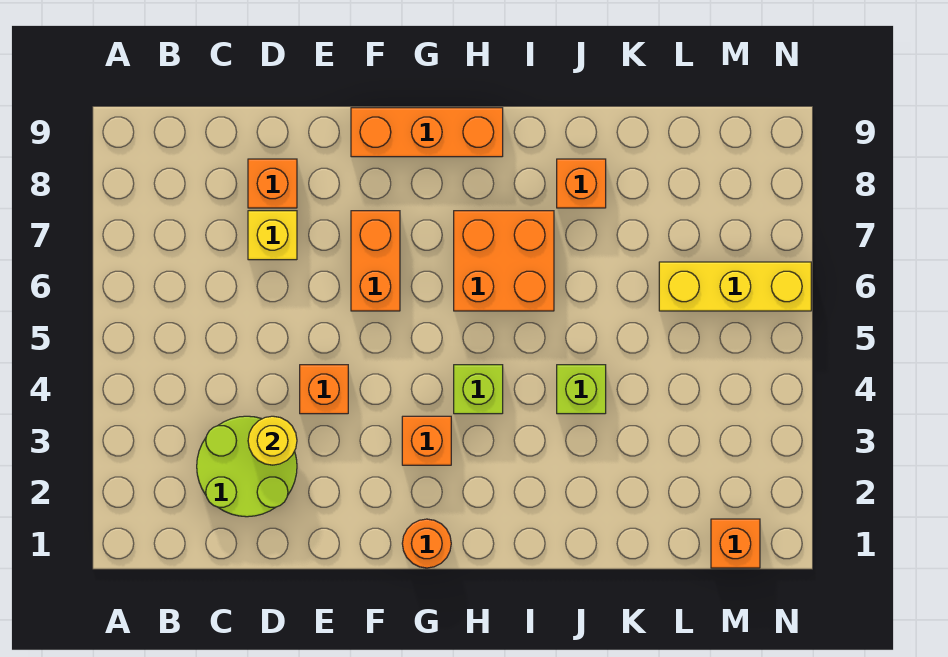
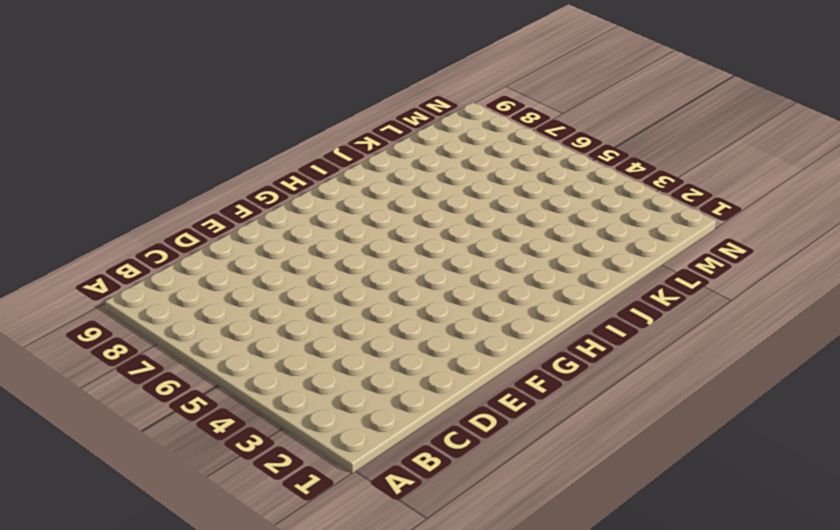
none -> lime round brick C2:D3 level 1
none -> yellow brick D7 level 1
none -> orange brick D8 level 1

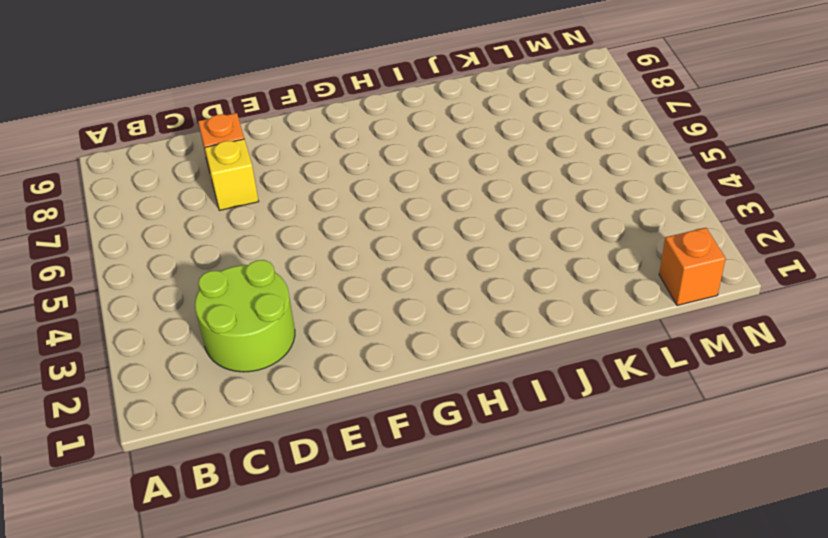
none -> orange brick E4 level 1
none -> orange brick F6:F7 level 1
none -> orange brick F9:H9 level 1

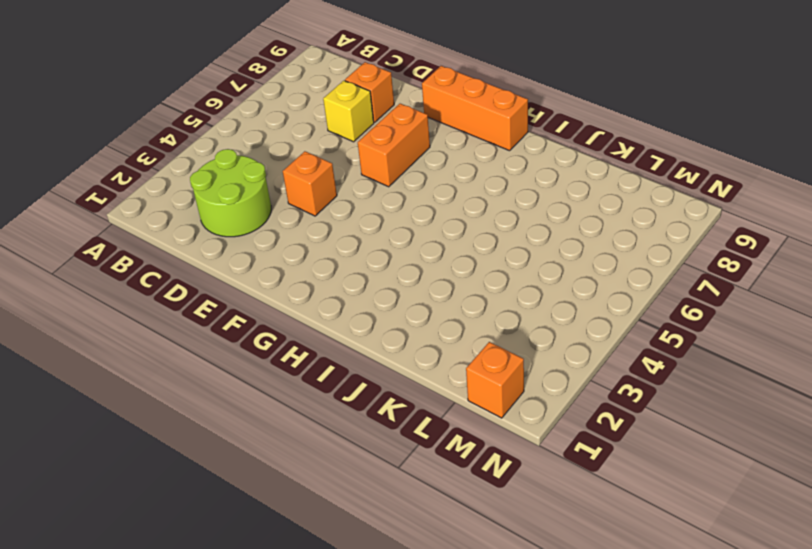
none -> orange round brick G1 level 1
none -> orange brick G3 level 1
none -> lime brick H4 level 1

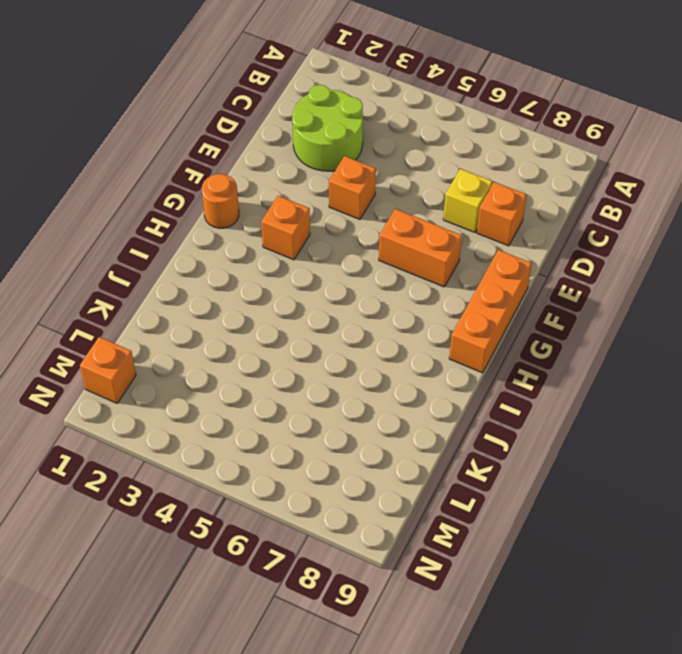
none -> lime brick H4 level 1
none -> orange brick H6:I7 level 1
none -> lime brick J4 level 1

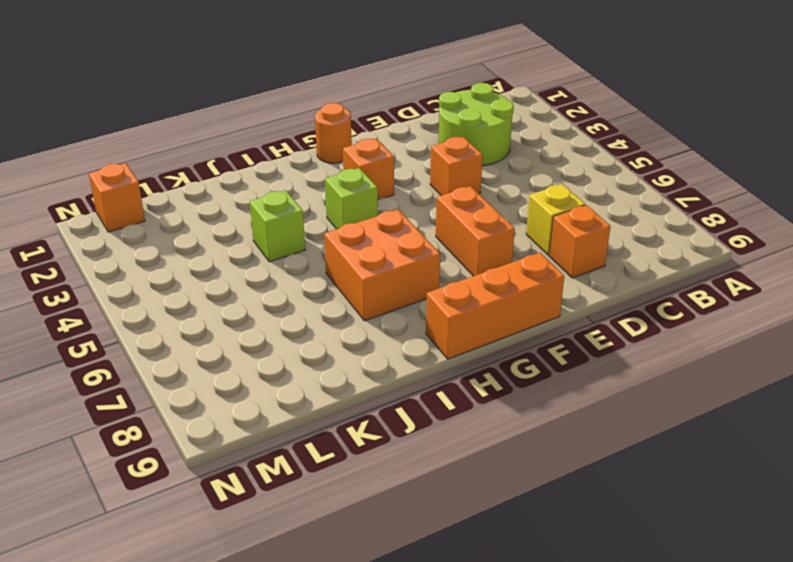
none -> orange brick J8 level 1
none -> yellow brick L6:N6 level 1
none -> yellow round brick D3 level 2

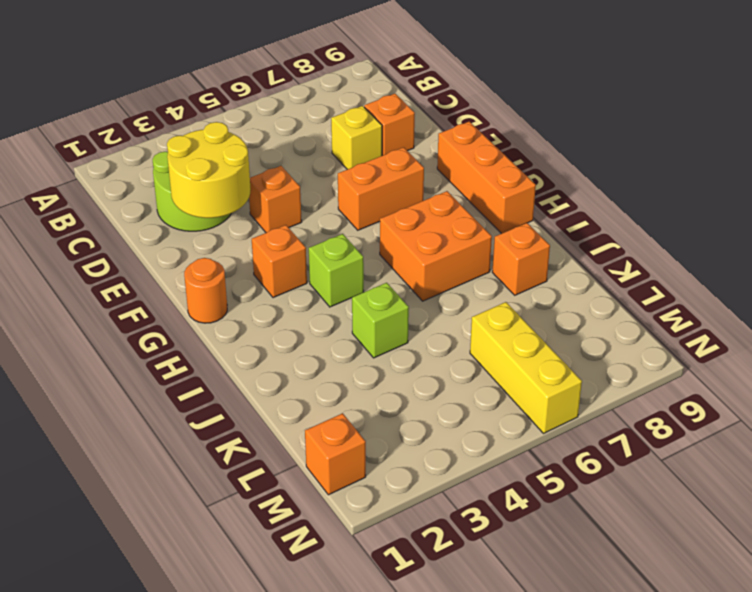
yellow round brick D2:E3 level 2 -> yellow round brick D3 level 2

